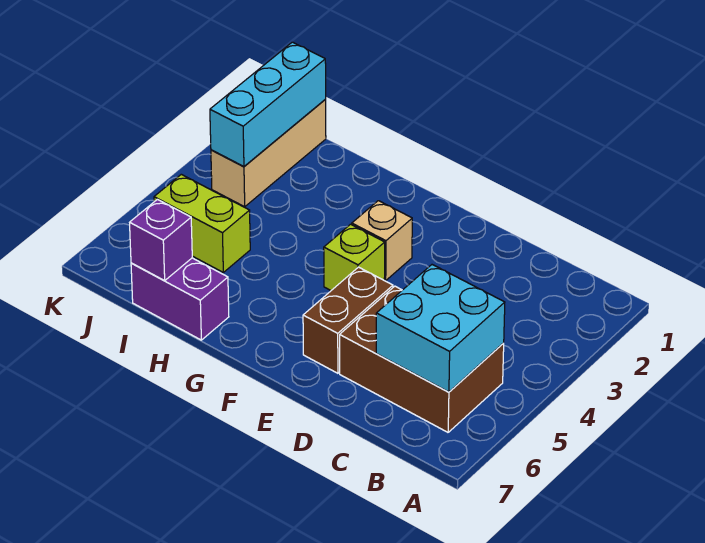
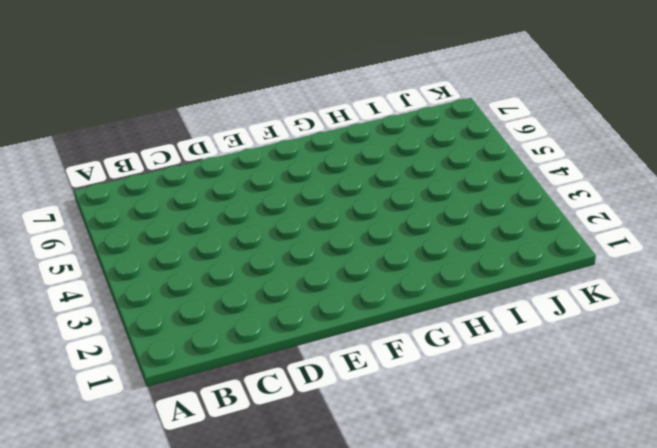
none -> brown brick B5:D6 level 1
none -> brown brick E5:E6 level 1

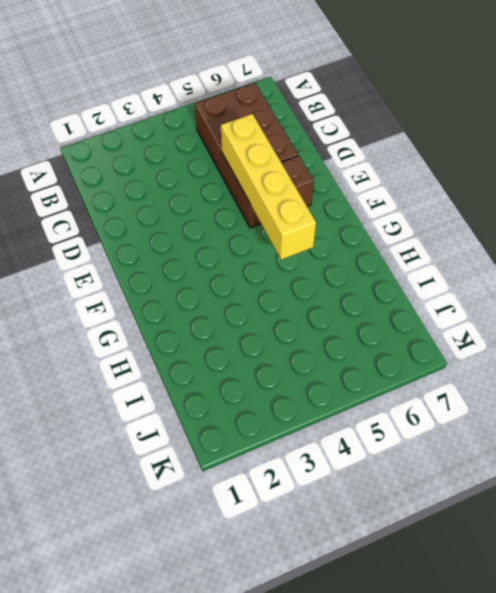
yellow brick D5:G5 level 2 -> none
none -> tan brick F3 level 1
none -> lime brick F4 level 1

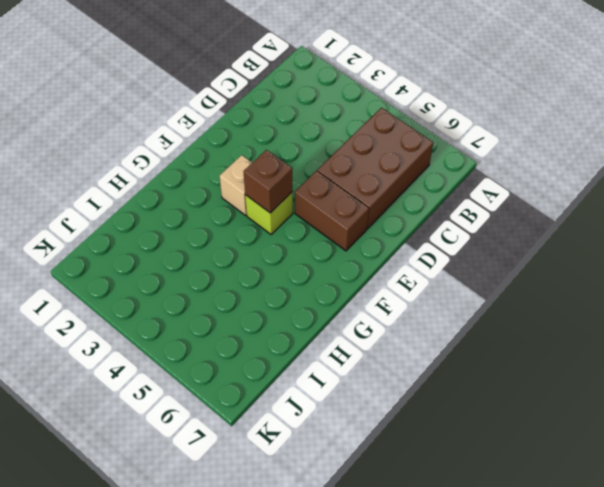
brown brick F4 level 2 -> none
none -> purple brick H7:I7 level 1
none -> lime brick I5:J5 level 1

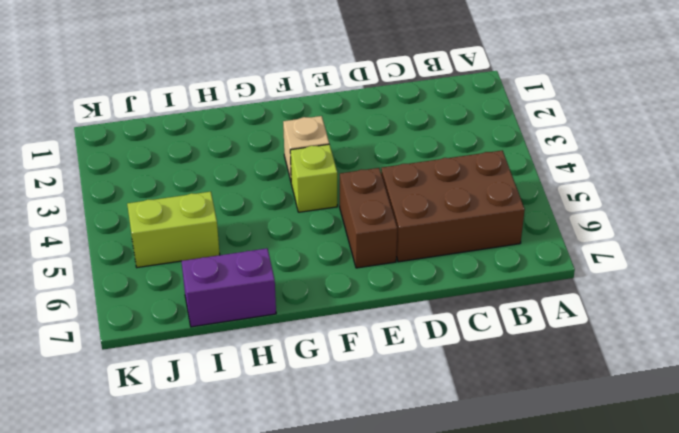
none -> tan brick J1:J3 level 1
none -> cyan brick B5:C6 level 2

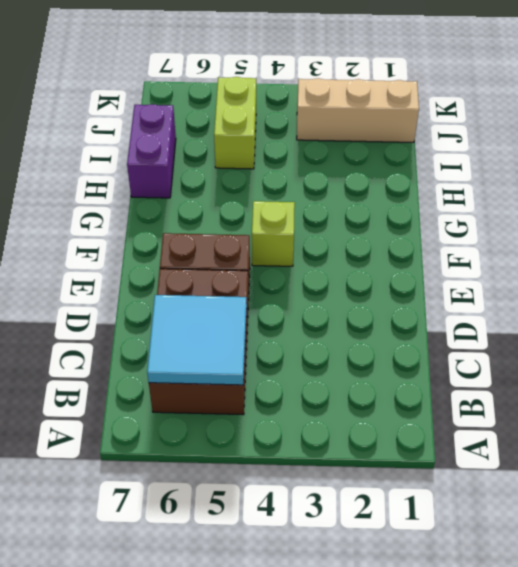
cyan tile B5:C6 level 2 -> cyan brick B5:C6 level 2
none -> tan brick F3 level 1
none -> purple brick I7 level 2

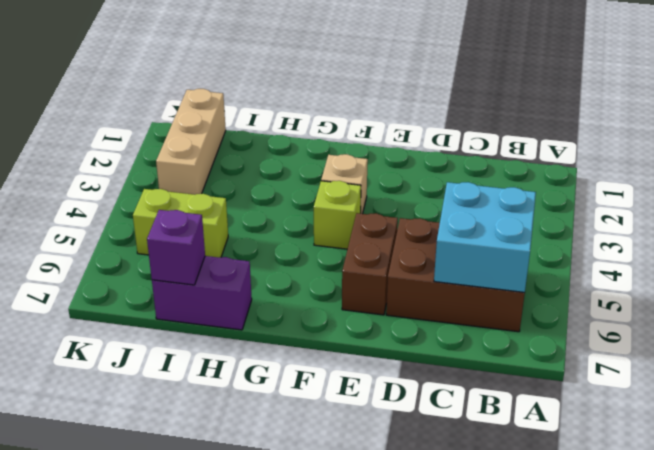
none -> cyan brick J1:J3 level 2

